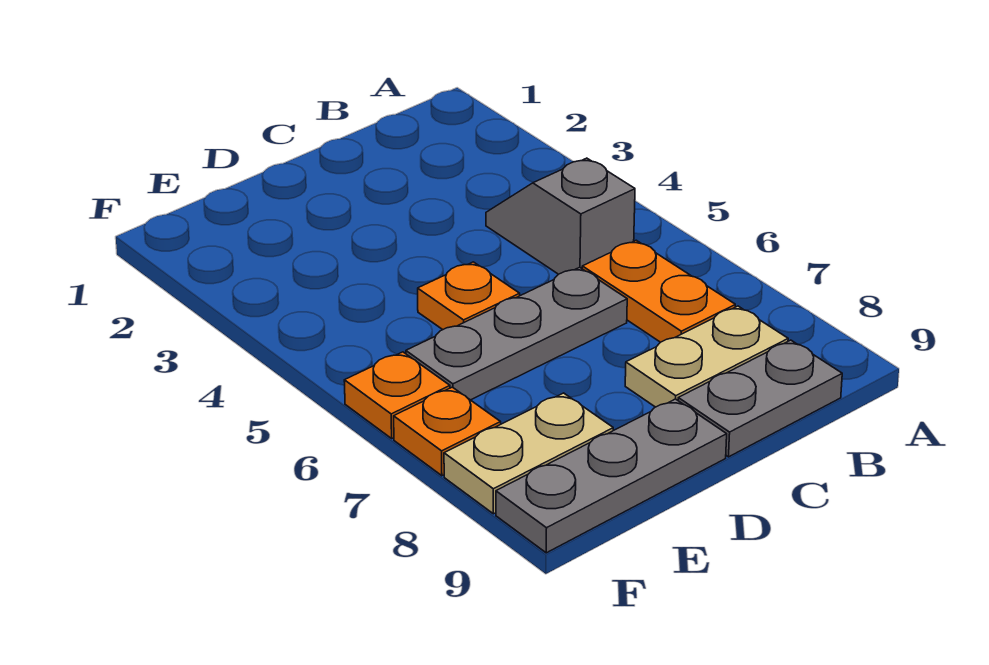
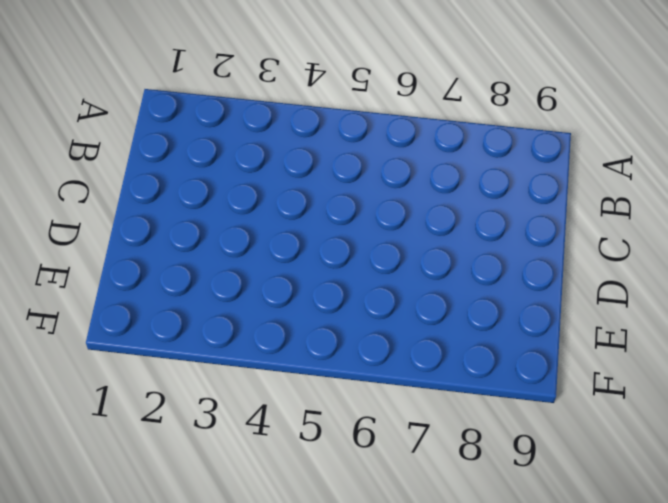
none -> grey slope B4:B5 level 1 top 5
none -> orange plate B6:B7 level 1

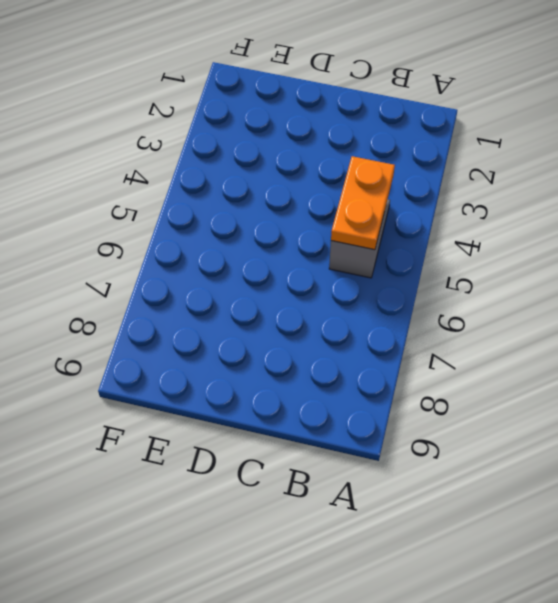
orange plate B4:B5 level 2 -> orange plate B6:B7 level 1
none -> tan plate B8:C8 level 1
none -> grey plate B9:C9 level 1

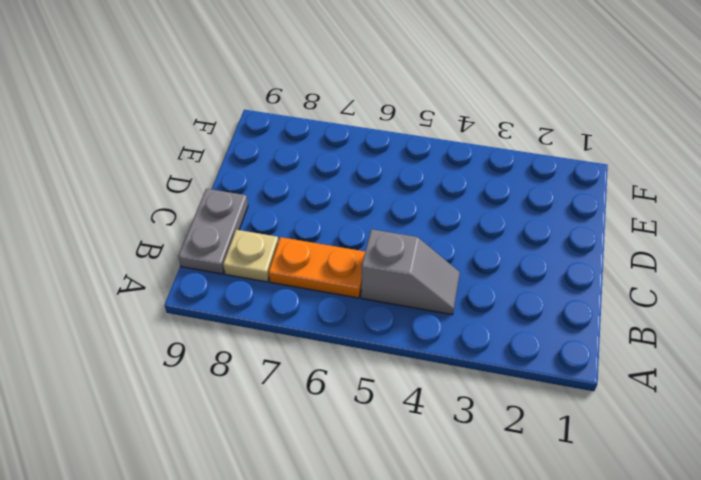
tan plate B8 level 1 -> tan plate B8:C8 level 1
none -> grey plate C6:E6 level 1
none -> orange plate D5 level 1

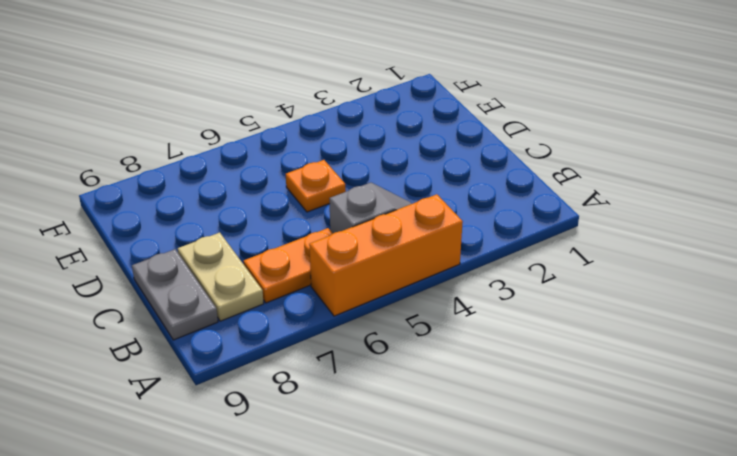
orange brick A4:A6 level 1 -> none
none -> grey plate C6:E6 level 1
none -> grey plate D9:F9 level 1

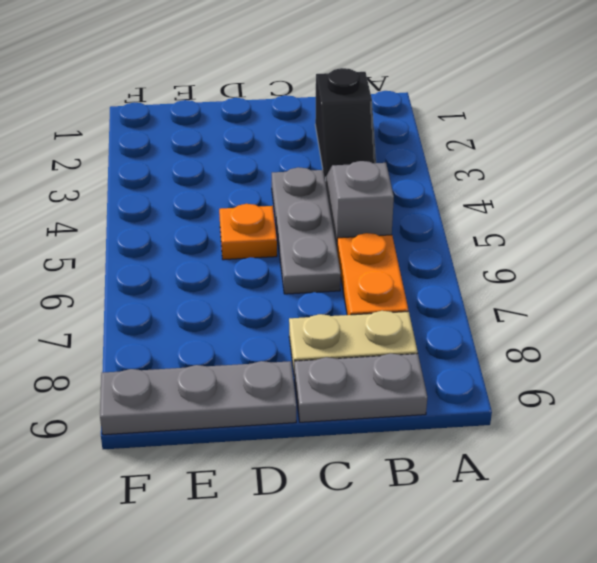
black slope B2:B3 level 1 top 2 -> none
grey plate C4:C6 level 1 -> grey plate C6:E6 level 1
none -> tan plate E8:F8 level 1
none -> orange plate F6 level 1

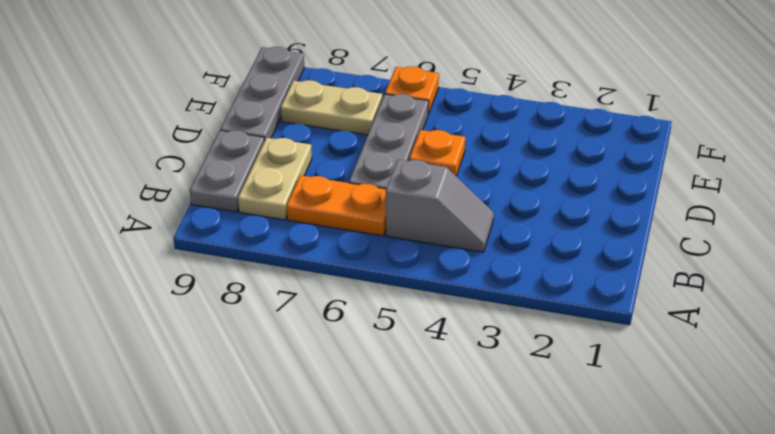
tan plate E7:E8 level 1 -> tan plate E8:F8 level 1
none -> orange plate F7 level 1

